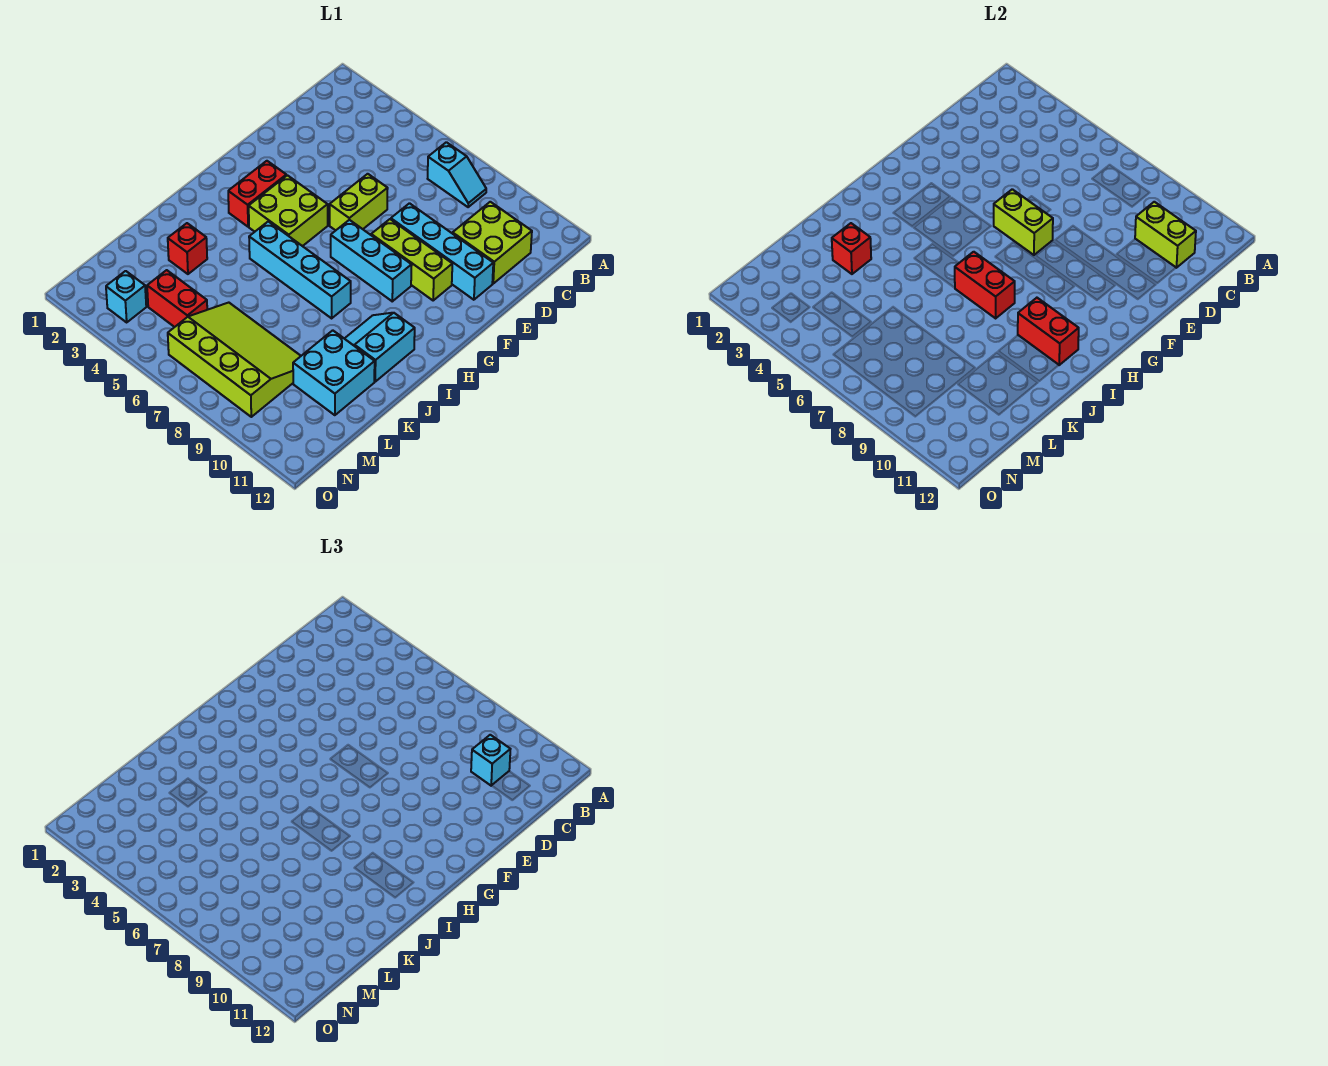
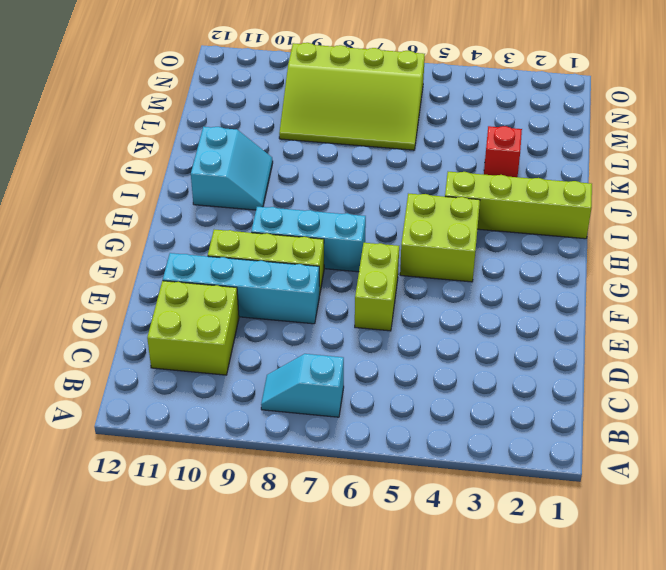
lime brick I1:I4 level 1 -> none
none -> red brick G3:H3 level 1
none -> cyan brick I5:I8 level 1
none -> cyan brick K10:L11 level 1

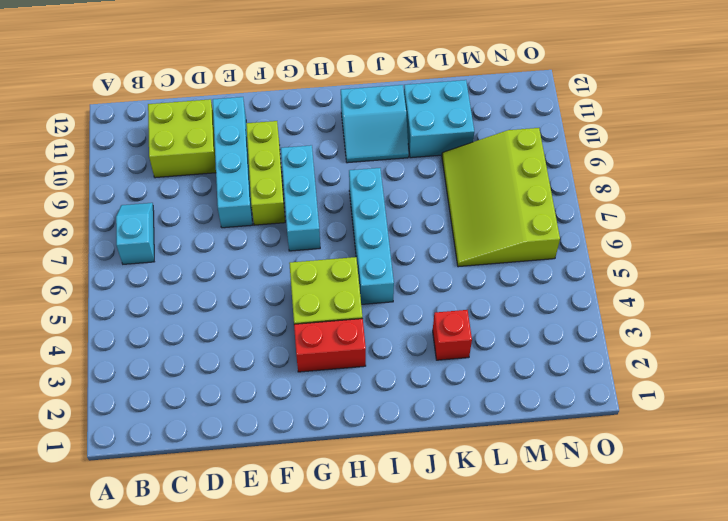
none -> lime brick E6:F6 level 1
none -> red brick M4:M5 level 1
none -> cyan brick N3 level 1

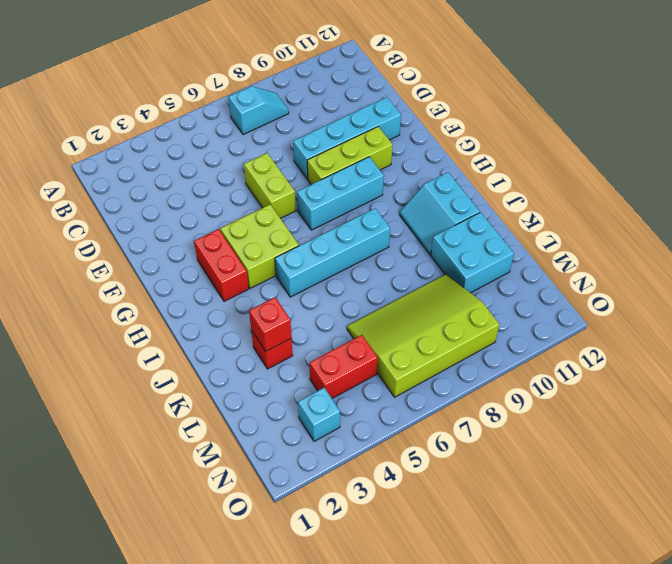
none -> lime brick C10:D11 level 1
none -> lime brick C10:C11 level 2
none -> lime brick F6:F7 level 2

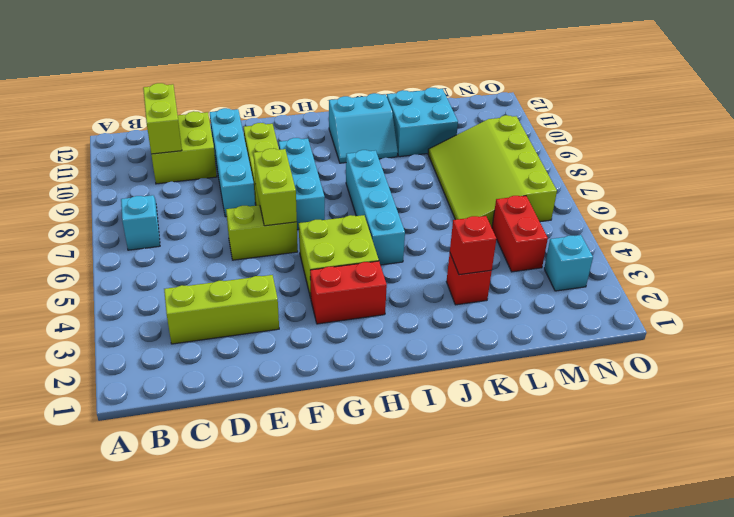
lime brick C3:E3 level 1 -> none
none -> red brick I7:I8 level 2
none -> red brick I10:I11 level 2
none -> cyan brick C10 level 3

